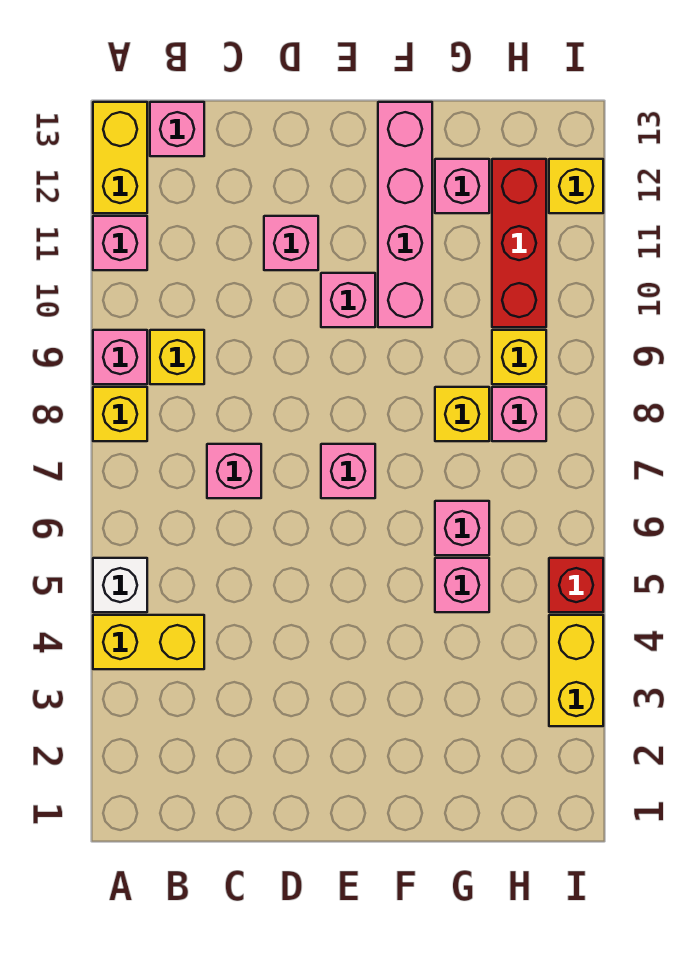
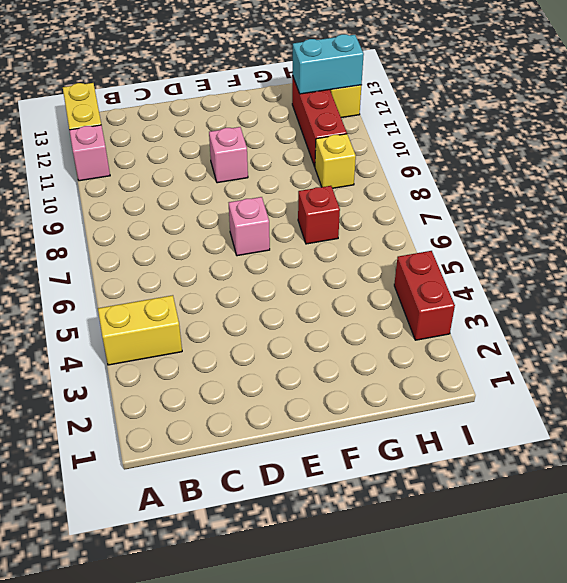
red brick G7 level 1 -> red brick I5 level 1
cyan brick H12:I12 level 2 -> none
red brick I3:I4 level 1 -> yellow brick I3:I4 level 1
none -> white brick A5 level 1
none -> yellow brick A8 level 1
none -> pink brick A9 level 1

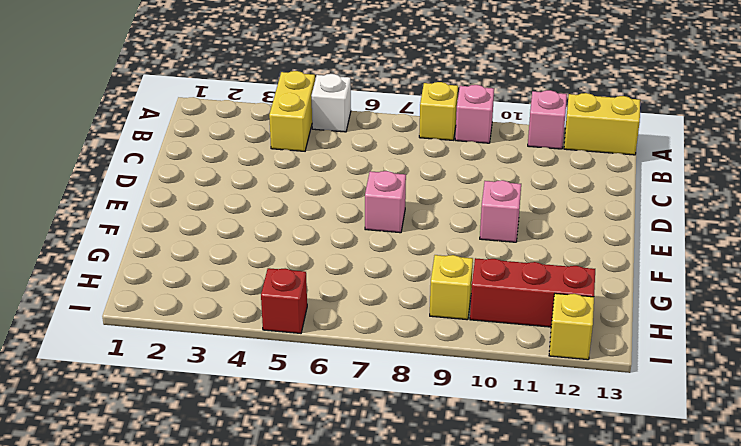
none -> yellow brick B9 level 1
none -> pink brick B13 level 1
none -> pink brick C7 level 1

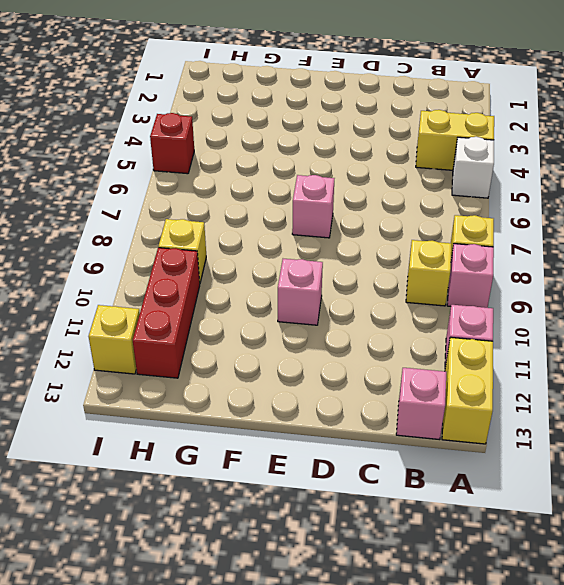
none -> pink brick C7 level 1
none -> pink brick D11 level 1
none -> pink brick F10:F13 level 1

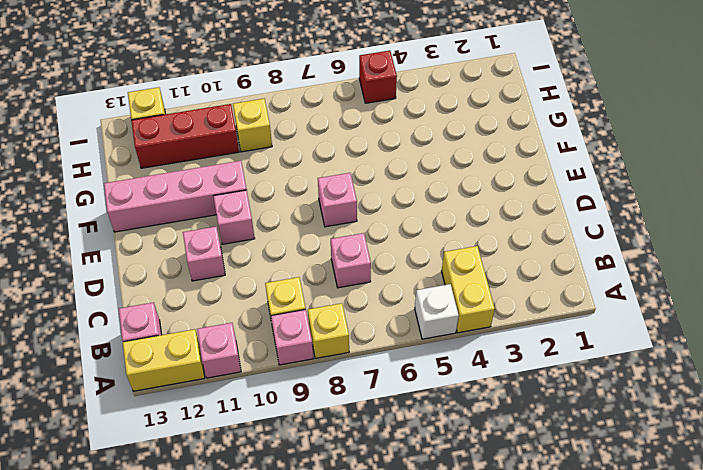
none -> pink brick G5 level 1
none -> pink brick G6 level 1
none -> yellow brick G8 level 1

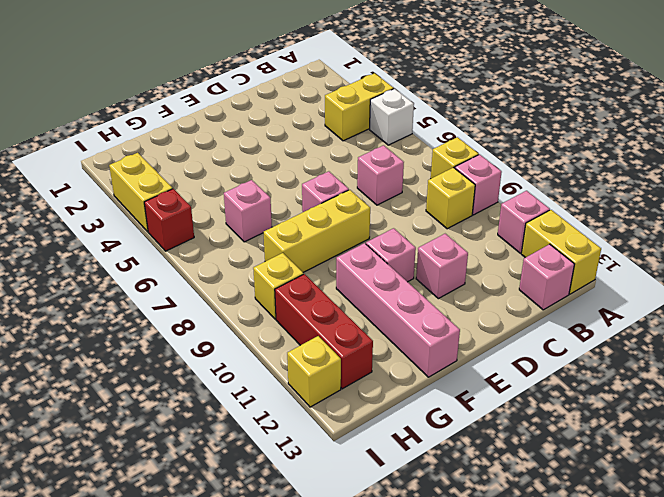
yellow brick E8:G8 level 1 -> yellow brick G8 level 1
none -> pink brick G5 level 1
none -> pink brick G12 level 1
none -> pink brick H8 level 1

